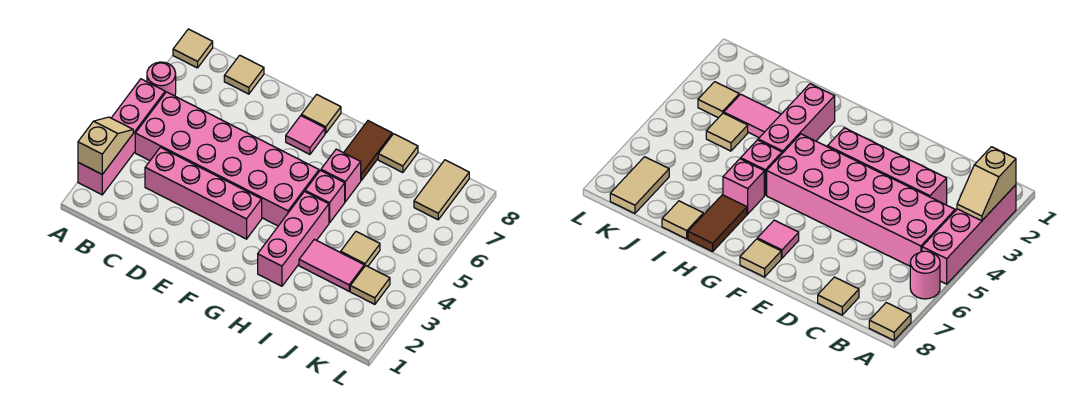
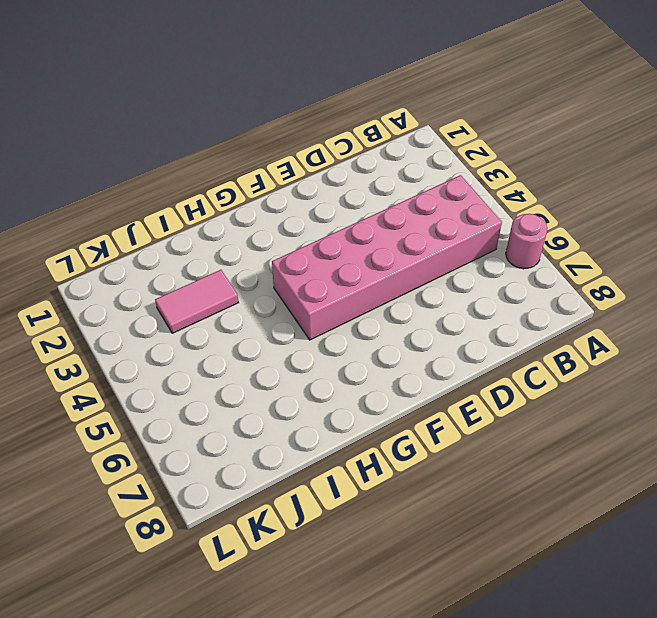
none -> pink brick A2:A5 level 1
none -> tan tile A8 level 1
none -> pink brick C3:F3 level 1

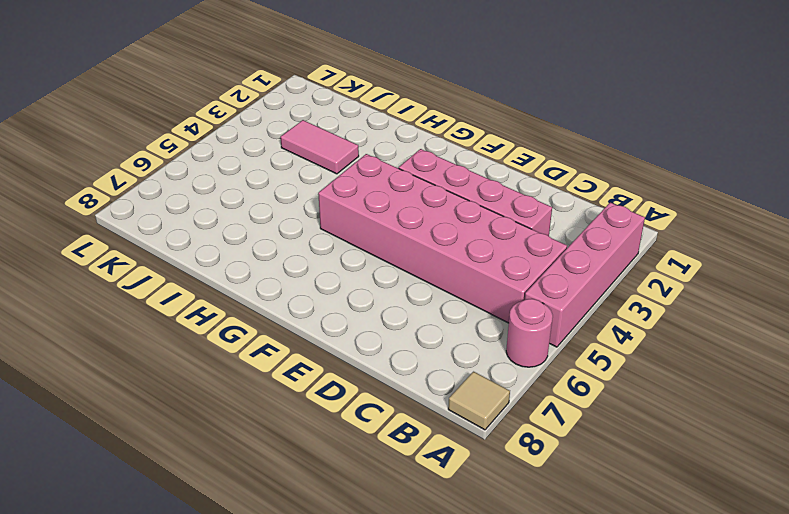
none -> tan tile C8 level 1
none -> pink tile F7 level 1
none -> tan tile F8 level 1

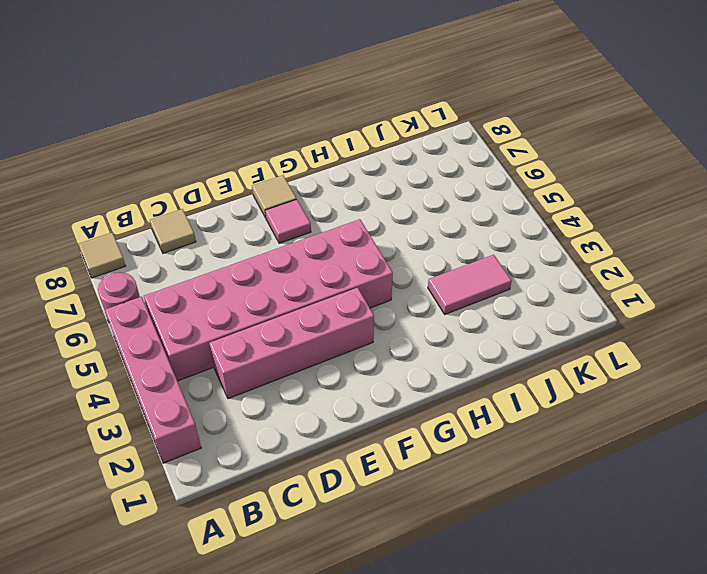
none -> pink brick H2:H4 level 1
none -> pink brick H5 level 1
none -> pink brick H6 level 1

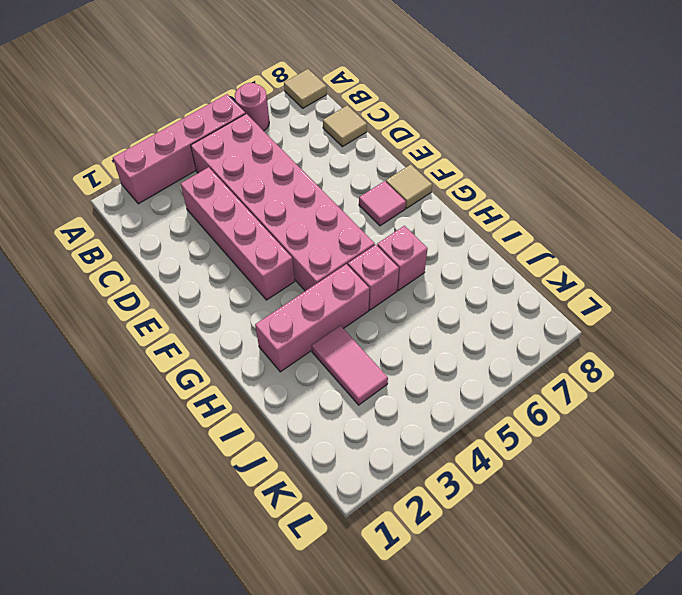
none -> brown tile H7:H8 level 1
none -> tan tile I8 level 1
none -> tan tile J4 level 1

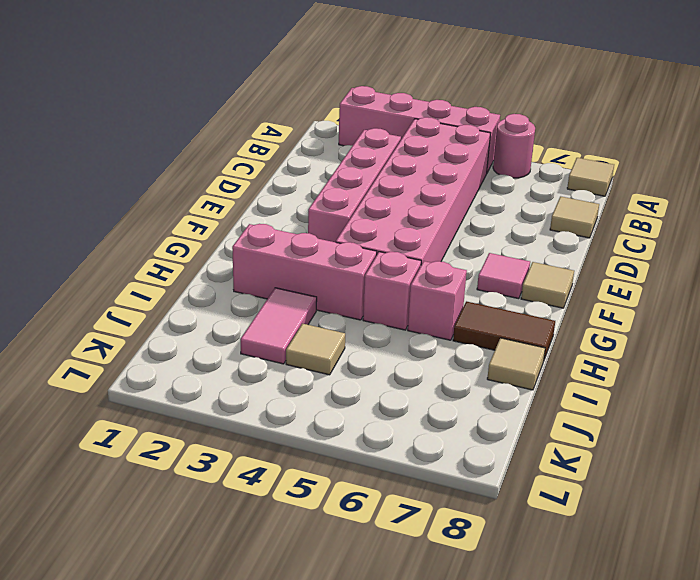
none -> tan tile K3 level 1
none -> tan tile K7:K8 level 1
none -> tan slope A2:A3 level 2 top 2

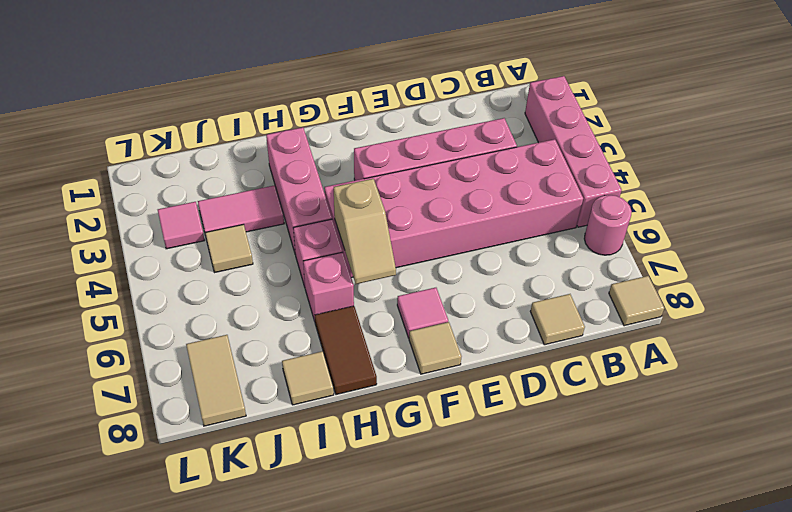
tan slope G5:G6 level 2 top 5 -> tan slope A2:A3 level 2 top 2
pink tile K3 level 1 -> tan tile K3 level 1

